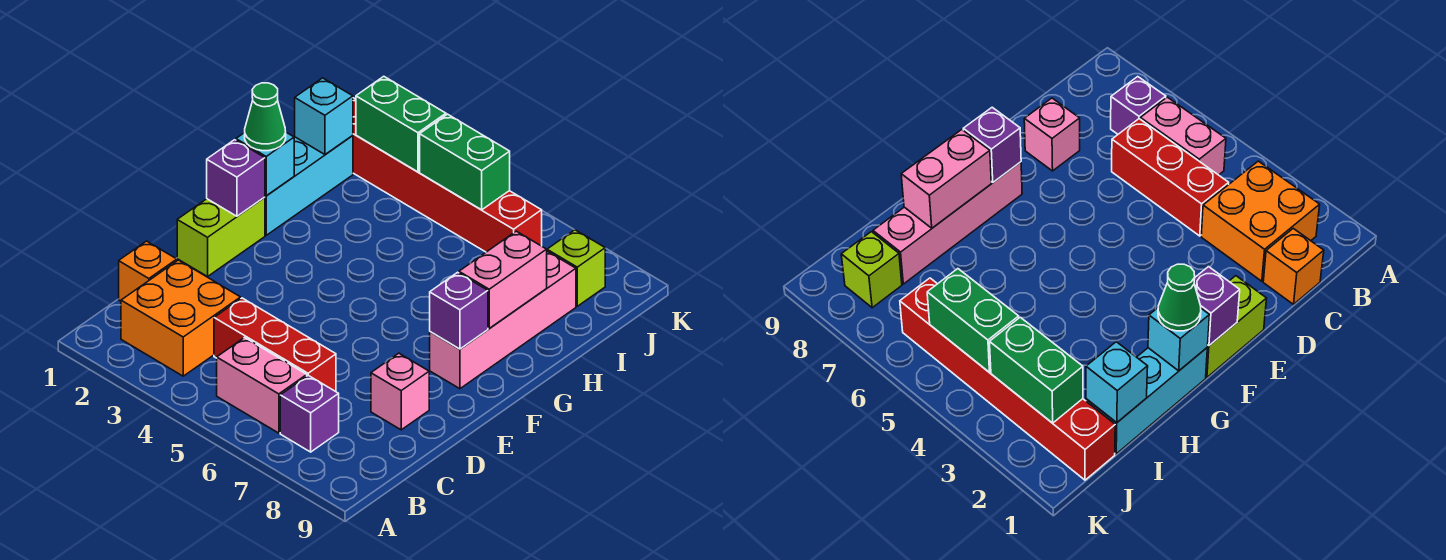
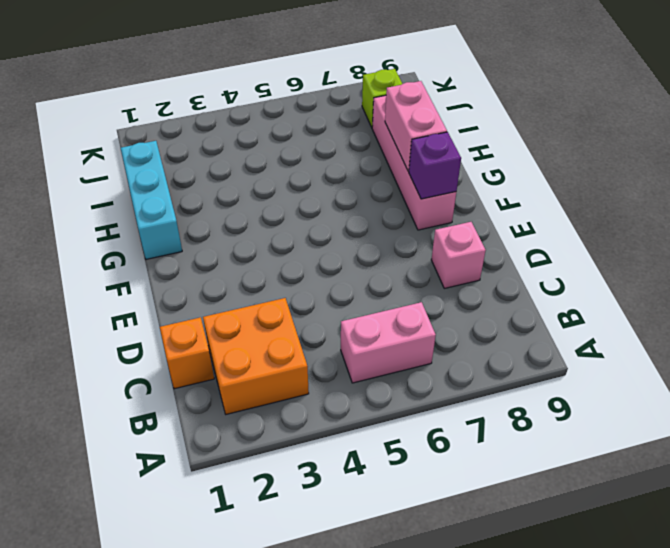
none -> purple brick B7 level 1
none -> red brick C4:C6 level 1
none -> lime brick E1:F1 level 1

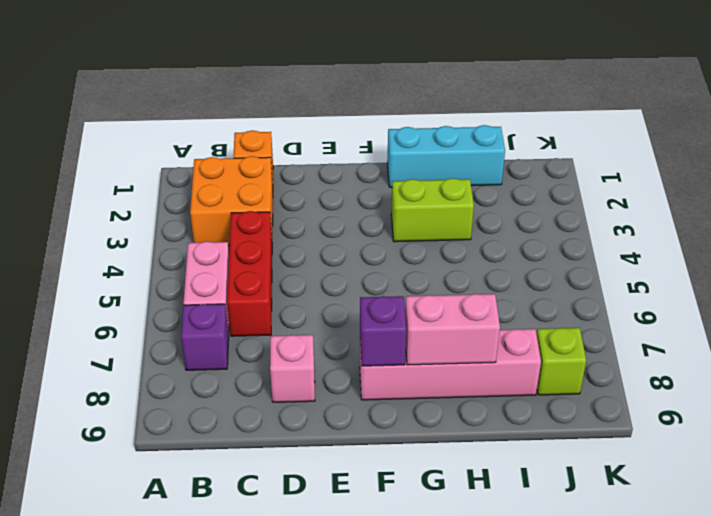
lime brick G3:H3 level 1 -> lime brick E1:F1 level 1
none -> red brick J1:J6 level 1
none -> purple brick F1 level 2
none -> cyan brick G1 level 2

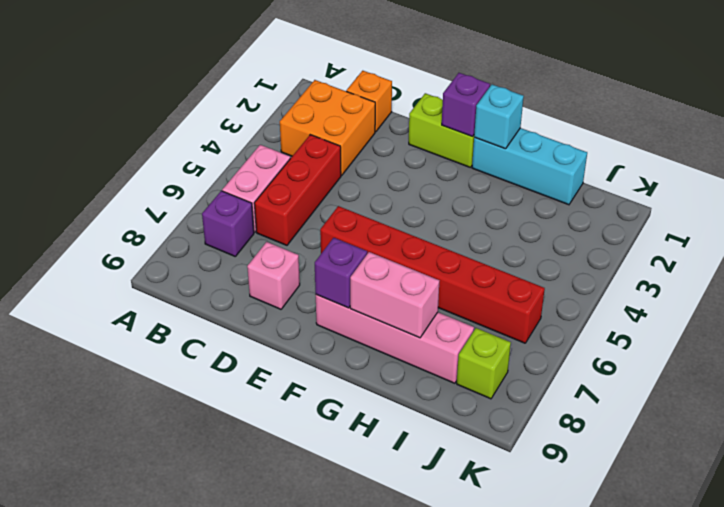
red brick E6:J6 level 1 -> red brick J1:J6 level 1
none -> cyan brick I1 level 2
none -> green brick J2:J3 level 2
none -> green brick J4:J5 level 2

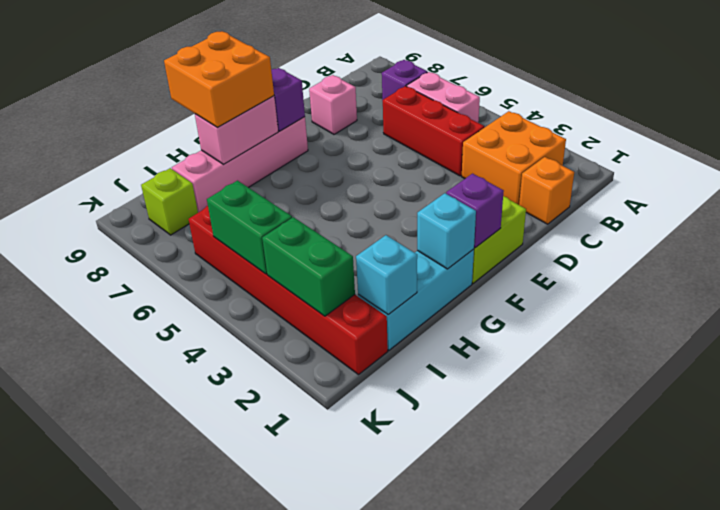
orange brick G8:H9 level 3 -> none
none -> green cone G1 level 3

